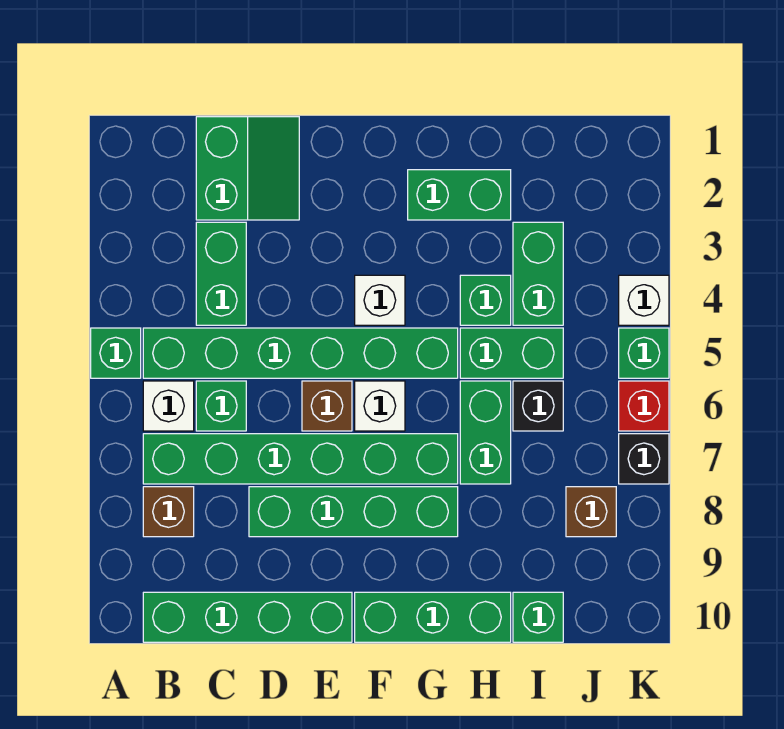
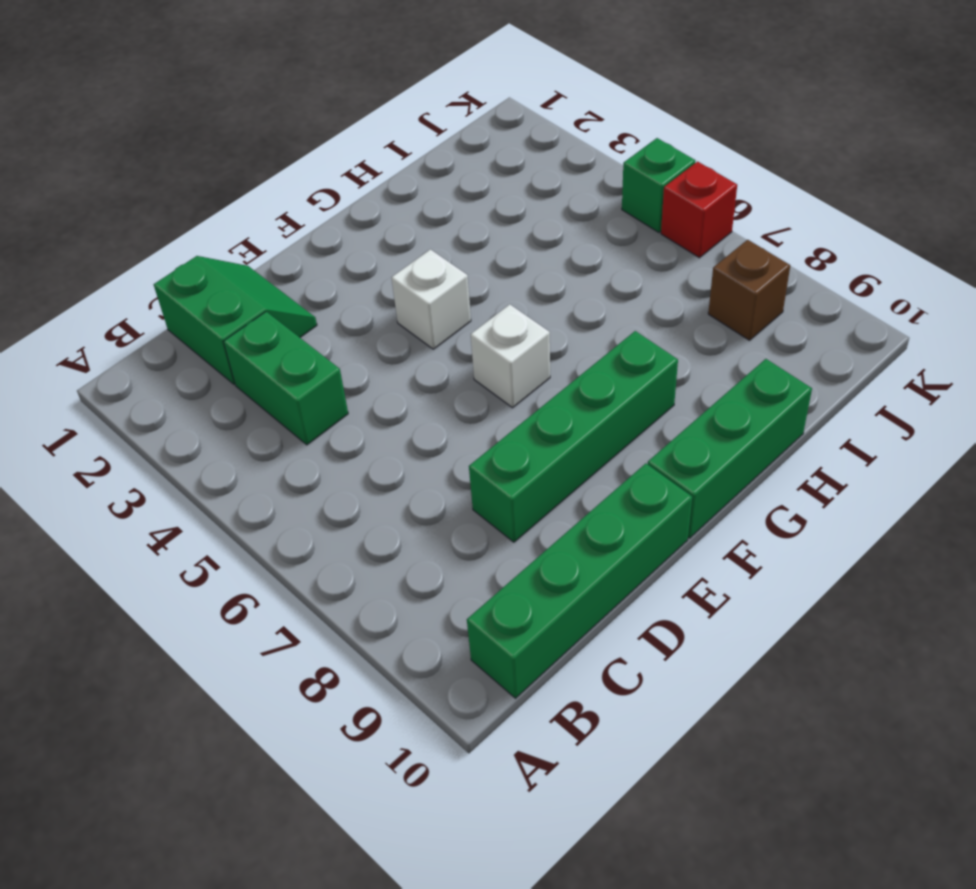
none -> green brick A5 level 1
none -> green brick B5:G5 level 1
none -> white brick B6 level 1

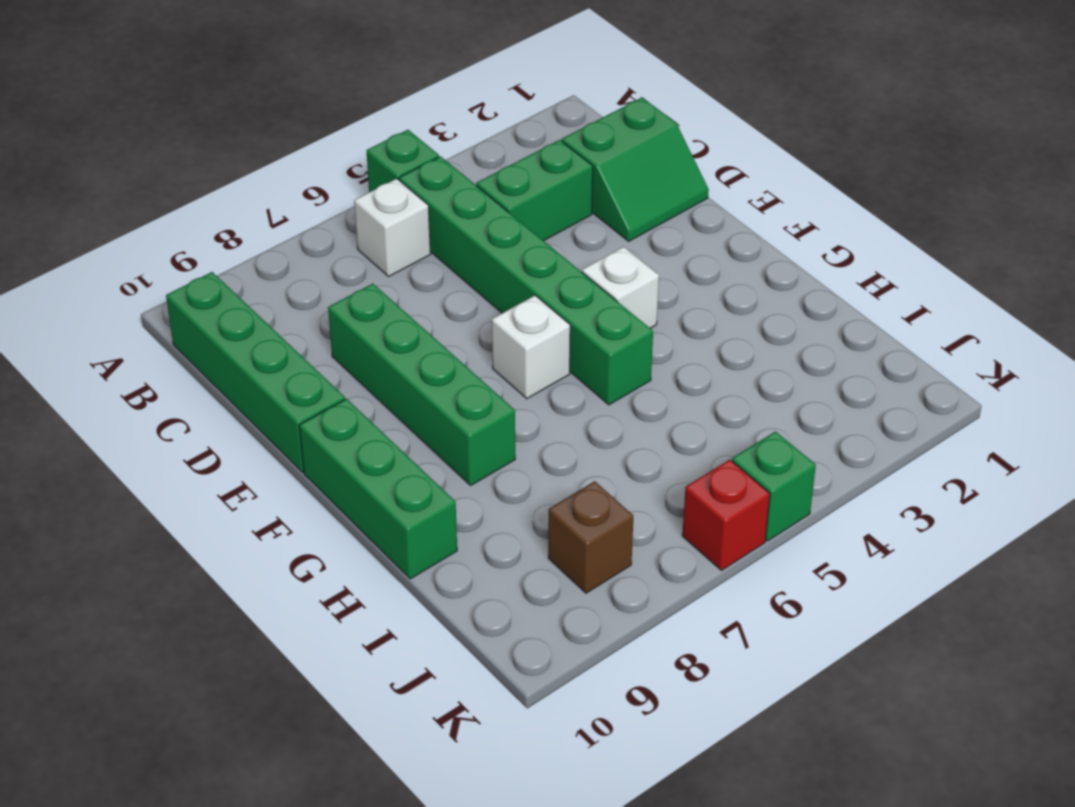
none -> green brick B7:G7 level 1
none -> brown brick B8 level 1
none -> green brick C6 level 1

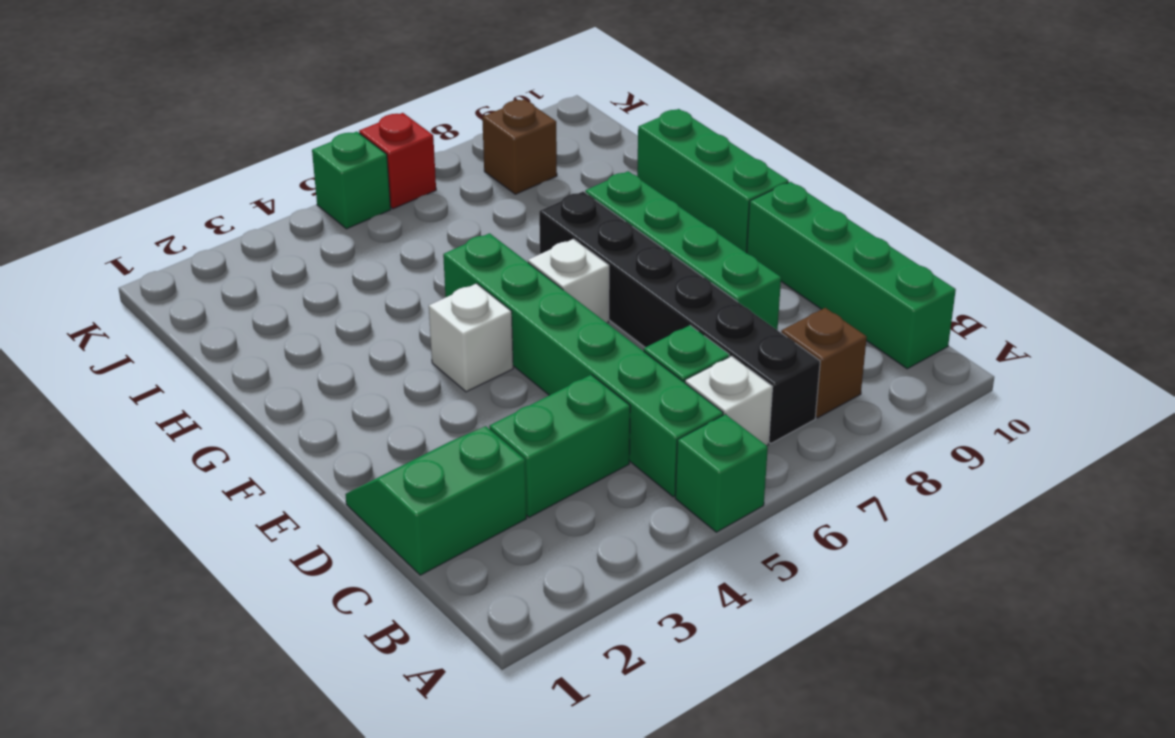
black brick B7:G7 level 1 -> green brick B7:G7 level 1
none -> brown brick E6 level 1
none -> green brick G2:H2 level 1
none -> green brick H4 level 1

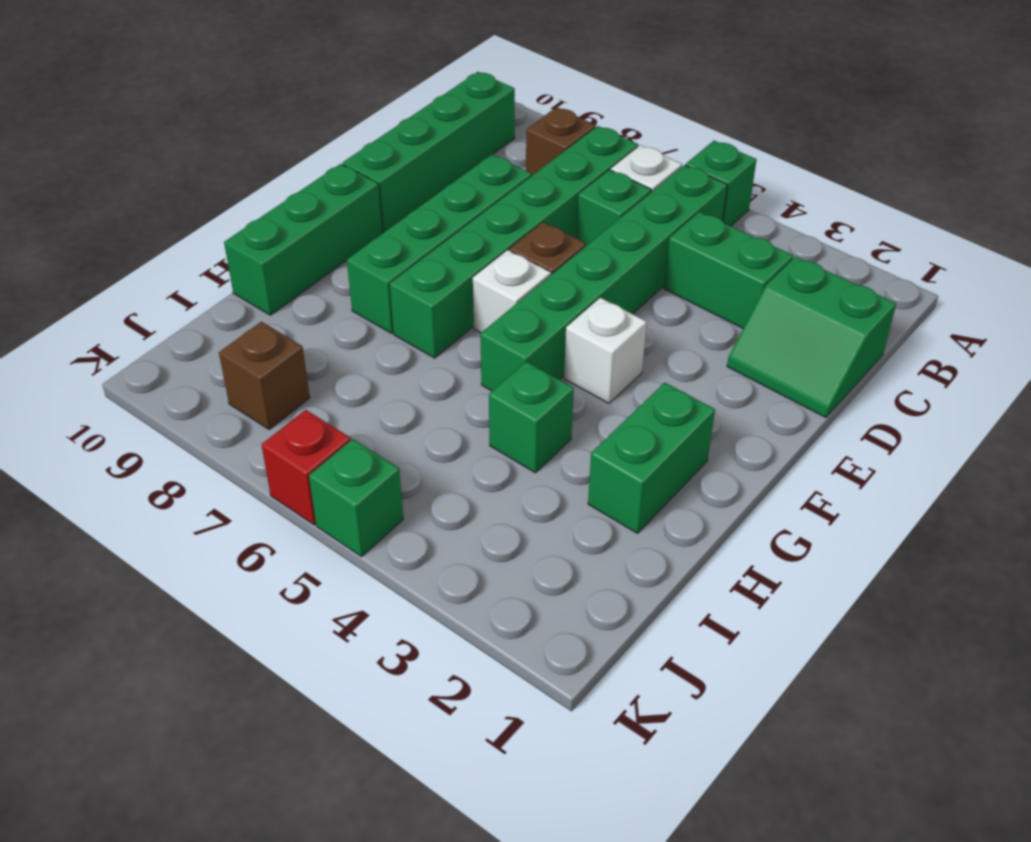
none -> green brick H5:I5 level 1
none -> green brick H6:H7 level 1
none -> green brick I3:I4 level 1

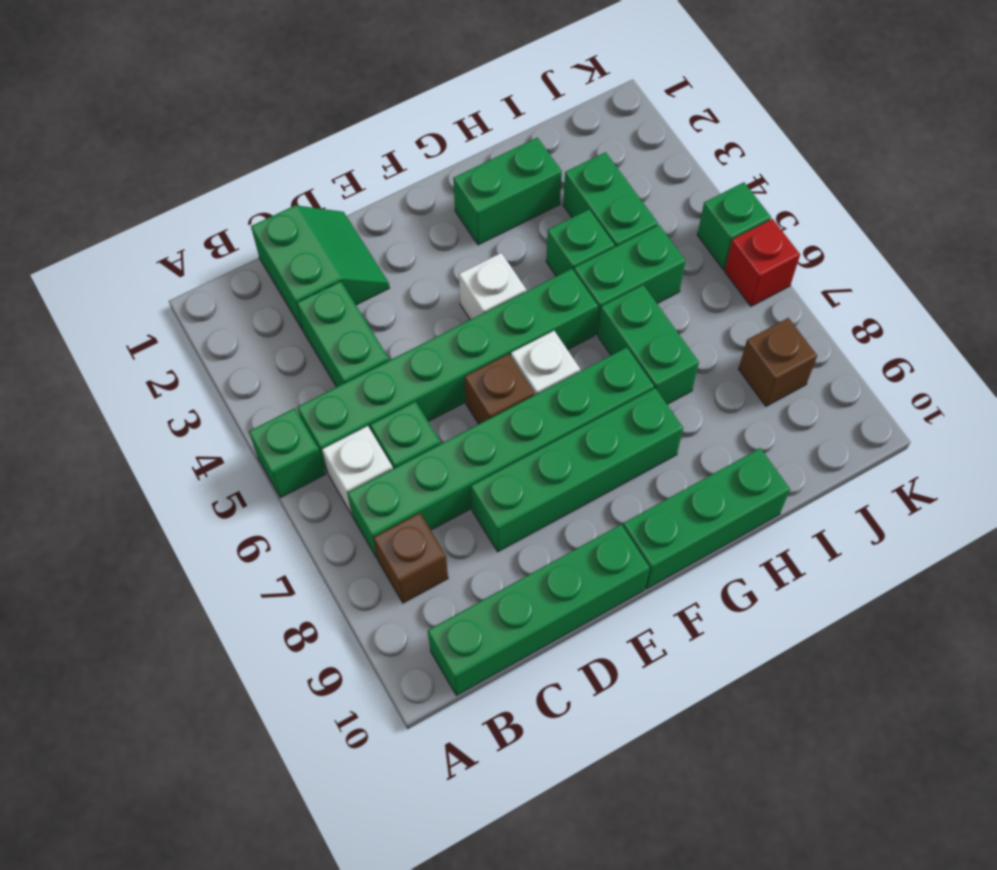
none -> black brick I6 level 1
none -> green brick I10 level 1
none -> white brick K4 level 1

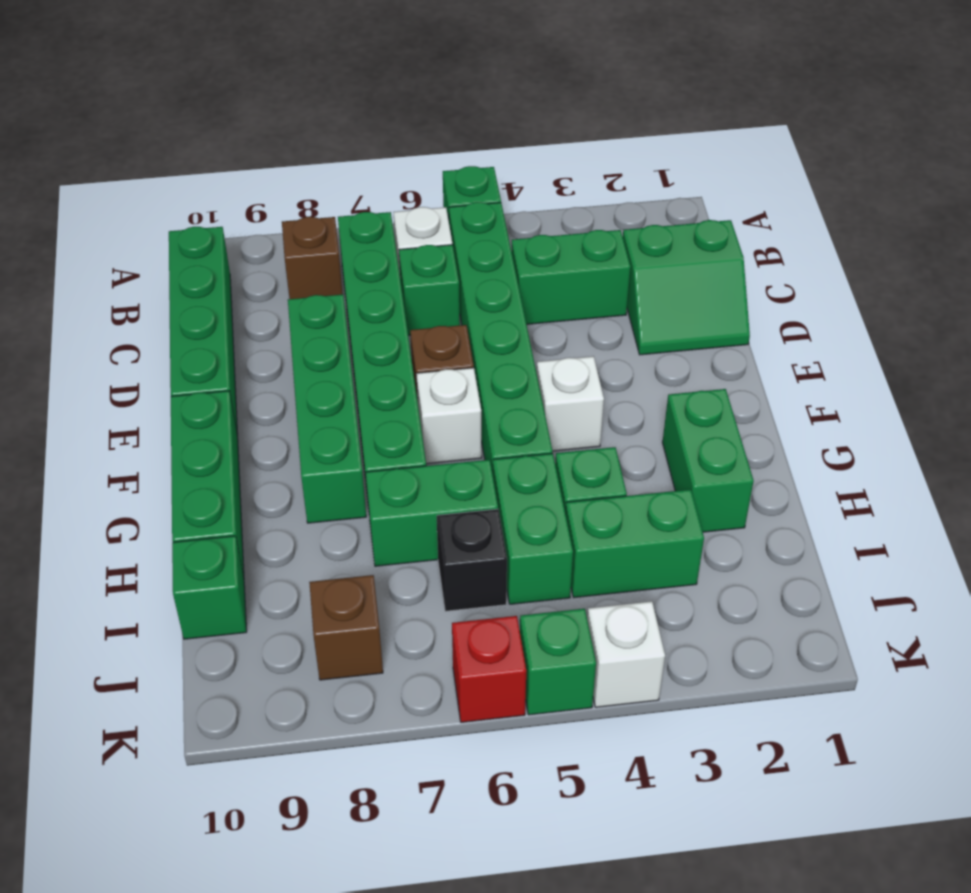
none -> black brick K7 level 1

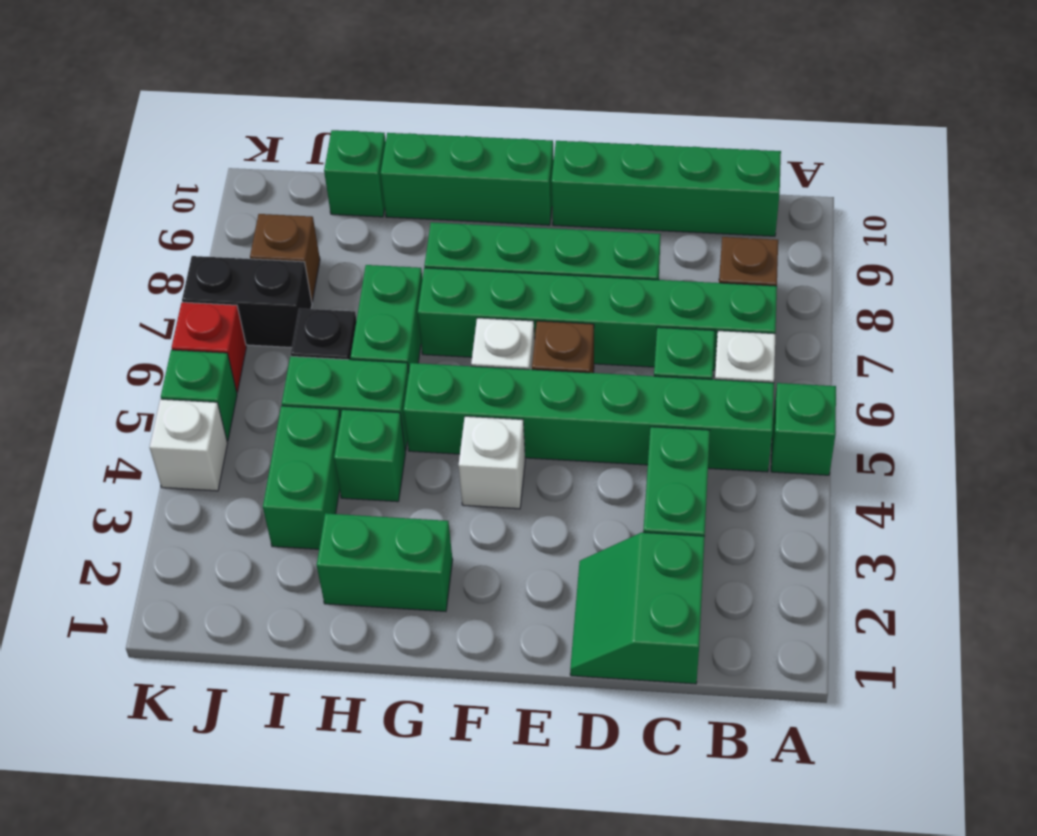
black brick J7:K7 level 1 -> black brick K7 level 1

